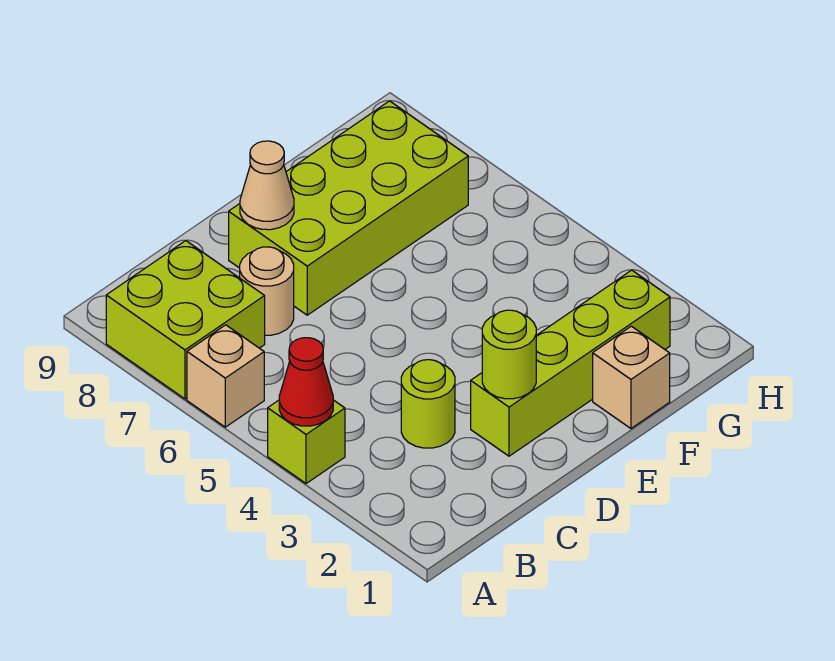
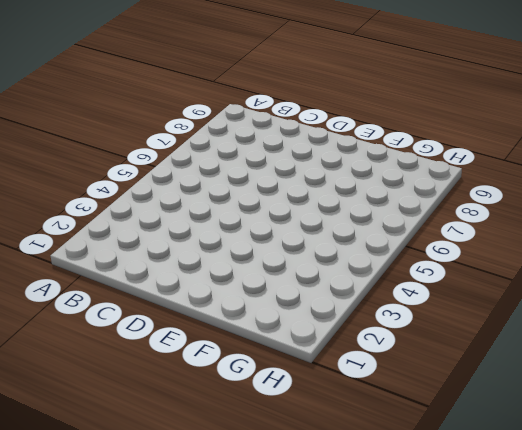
none -> lime brick A4 level 1
none -> tan brick A6 level 1

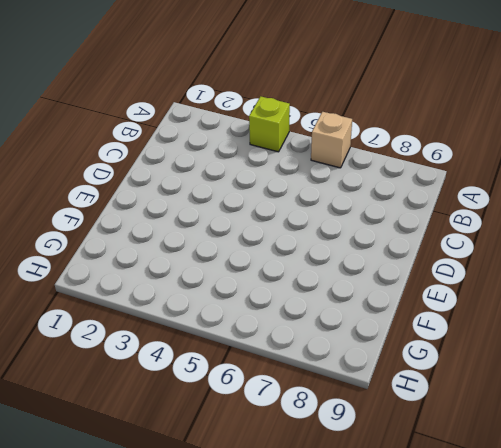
none -> lime brick A7:B8 level 1
none -> lime round brick C3 level 1

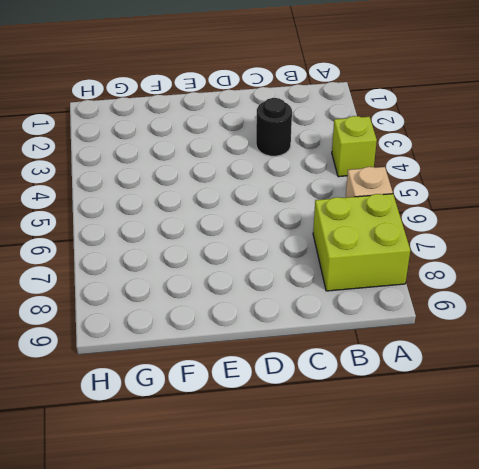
black round brick C3 level 1 -> lime round brick C3 level 1
none -> tan round brick C7 level 1
none -> lime brick D2:G2 level 1

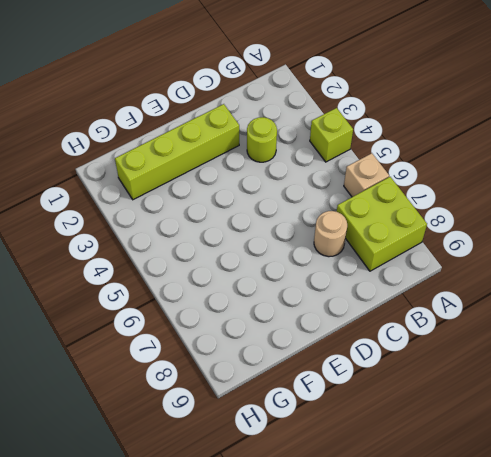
none -> lime brick D7:G8 level 1
none -> tan brick F1 level 1

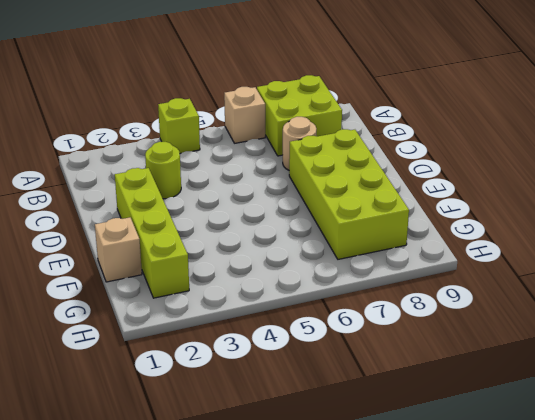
none -> red cone A4 level 2
none -> lime round brick D2 level 2

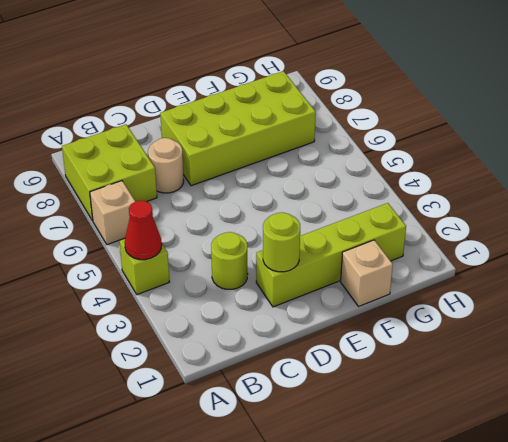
none -> tan cone D8 level 2

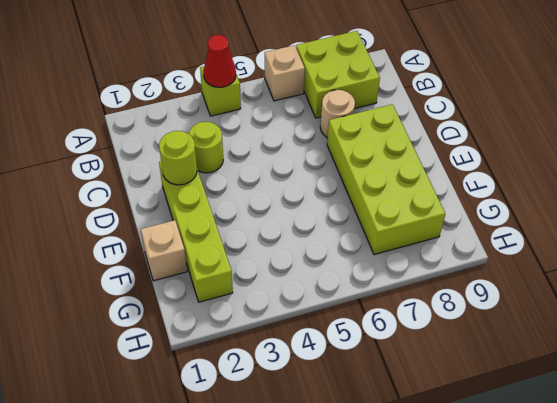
none -> tan cone D8 level 2

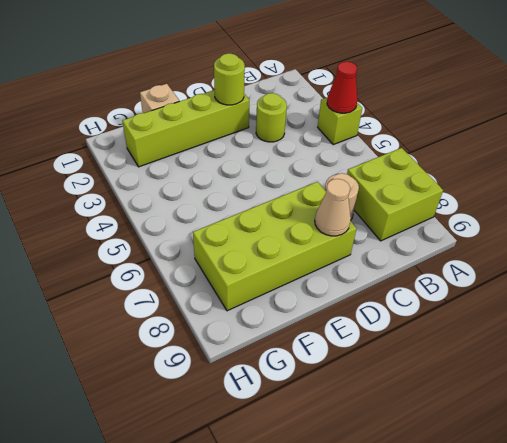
none -> tan brick A6 level 1

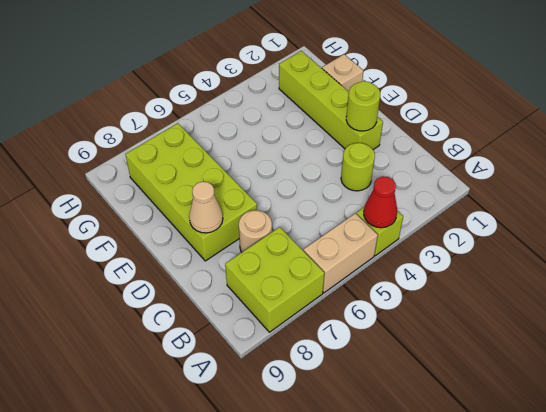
tan brick A5:A6 level 1 -> tan brick A6 level 1

